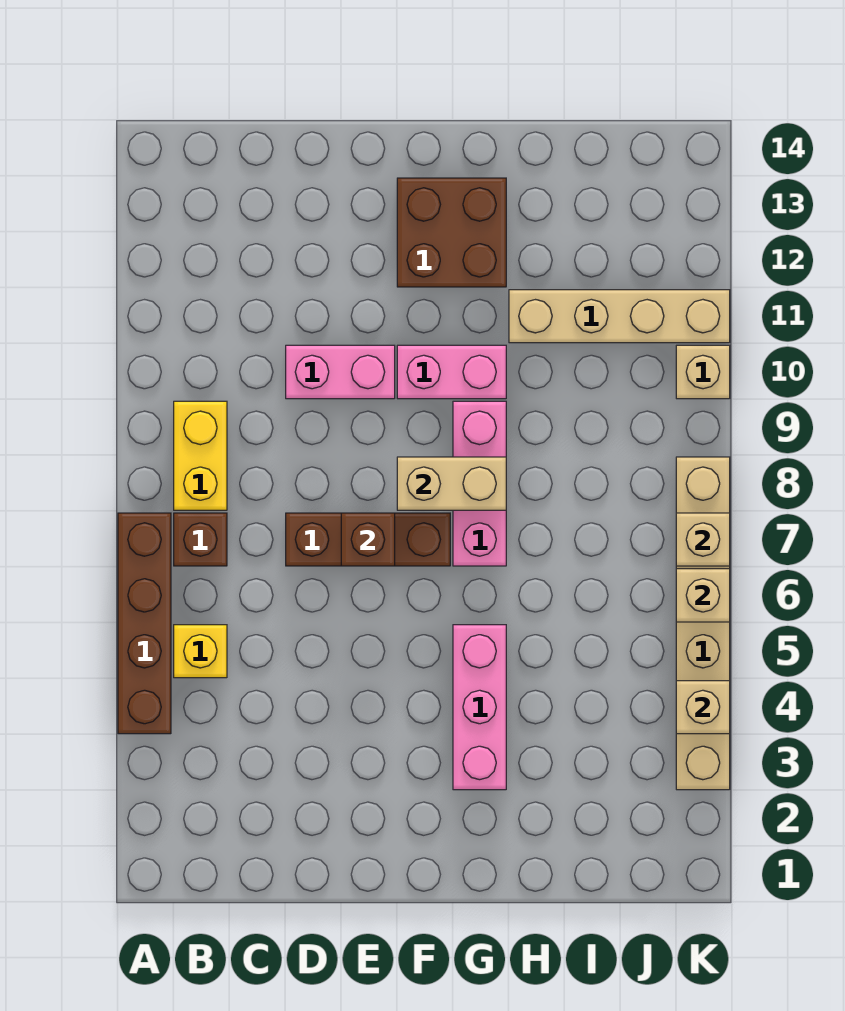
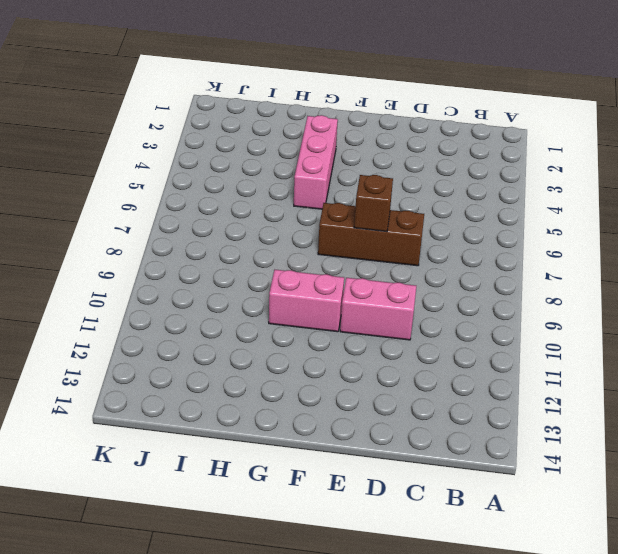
none -> brown brick A4:A7 level 1
none -> yellow brick B5 level 1
none -> brown brick B7 level 1

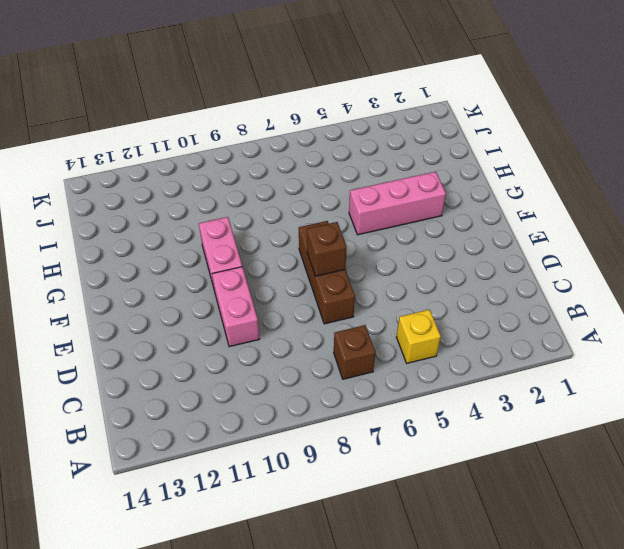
none -> brown brick A4:A7 level 1
none -> yellow brick B8:B9 level 1
none -> brown brick F12:G13 level 1

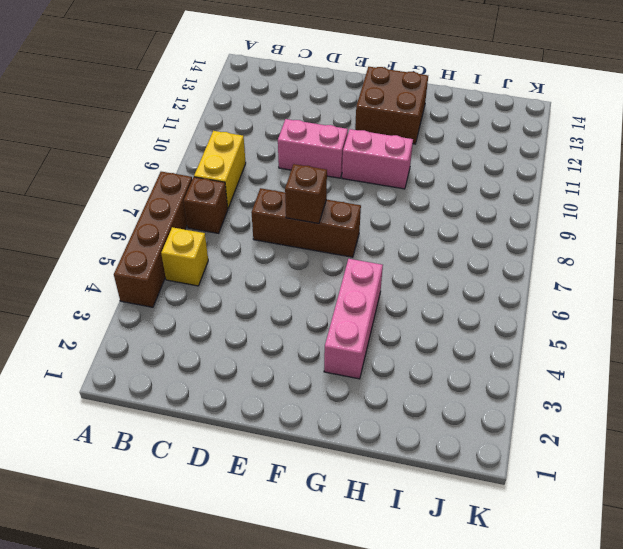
none -> pink brick G7:G9 level 1
none -> tan brick H11:K11 level 1
none -> tan brick K3:K8 level 1

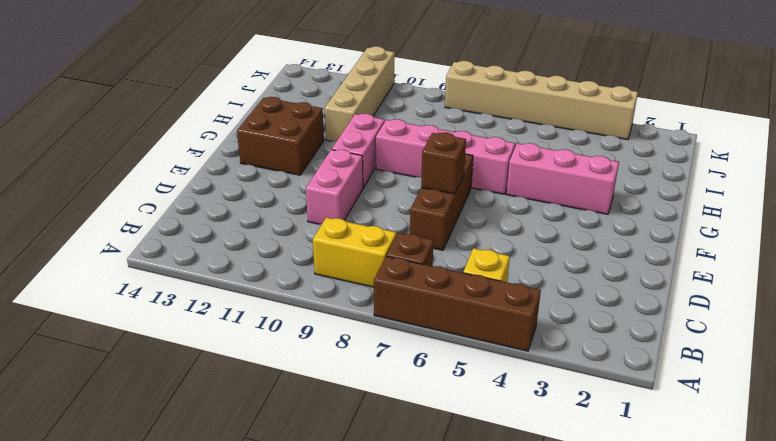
pink brick G6:G9 level 1 -> pink brick G7:G9 level 1
none -> tan brick K10 level 1
none -> tan brick F8:G8 level 2
none -> tan brick K4 level 2

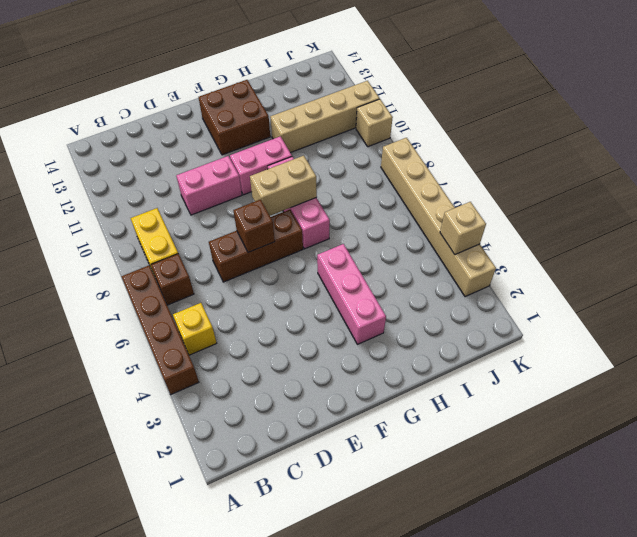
none -> tan brick K6 level 2
none -> tan brick K7 level 2

